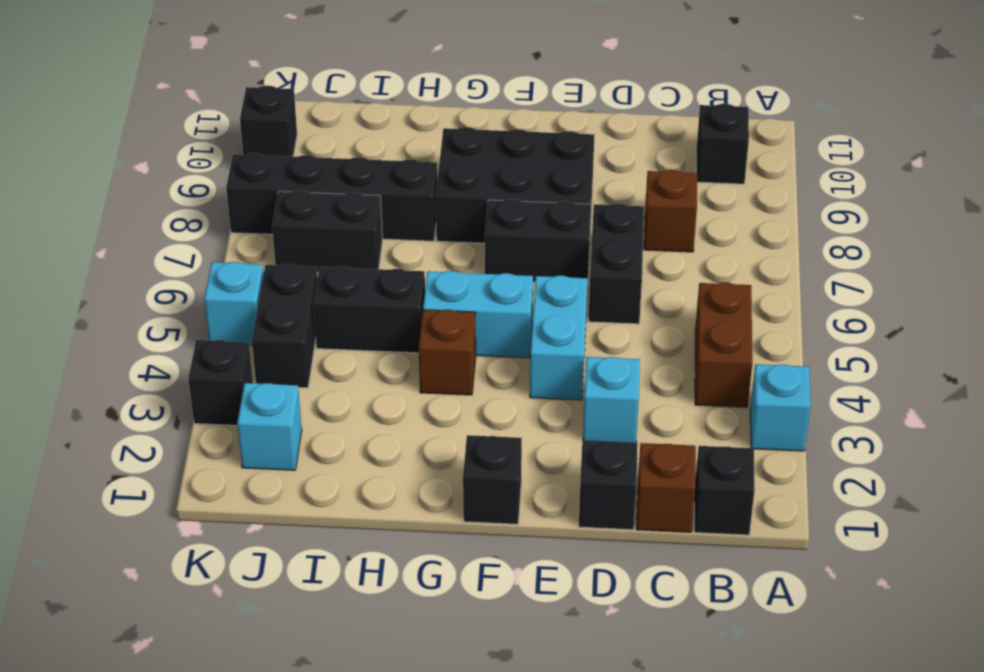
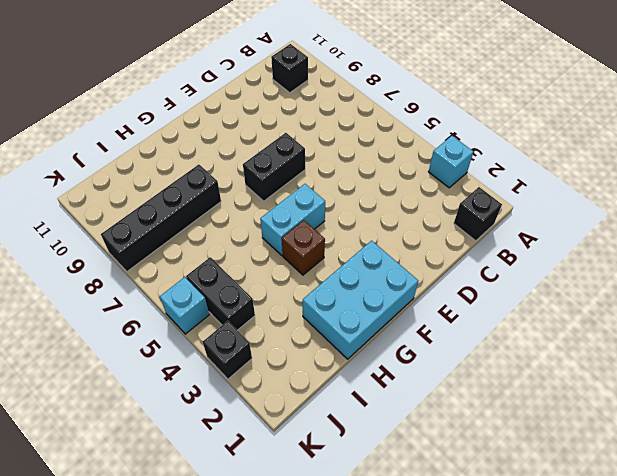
cyan brick F1:H2 level 1 -> black brick F1 level 1
none -> brown brick B4:B5 level 1
none -> brown brick C1 level 1
none -> brown brick C8 level 1

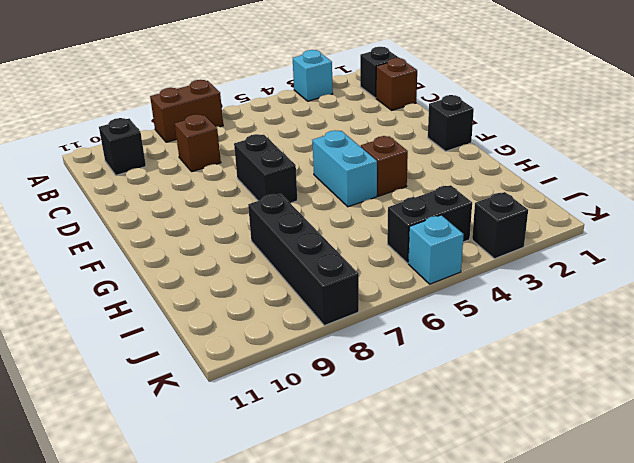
brown brick A7:A8 level 1 -> brown brick B4:B5 level 1
none -> black brick D1 level 1
none -> cyan brick D3 level 1
none -> black brick D6:D7 level 1

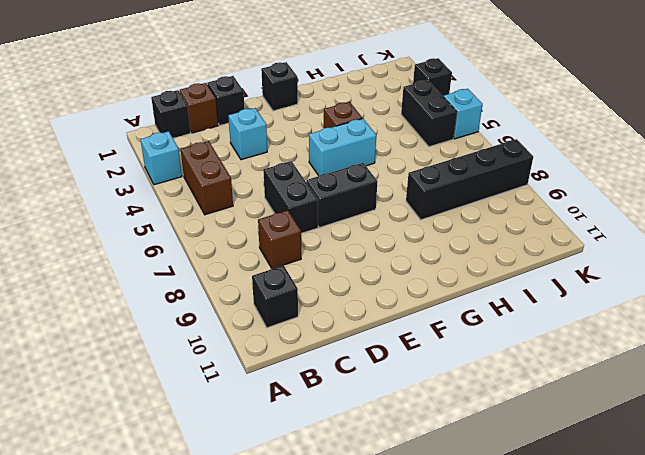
none -> cyan brick E4:E5 level 1
none -> black brick E8:G9 level 1
none -> black brick H5:I5 level 1

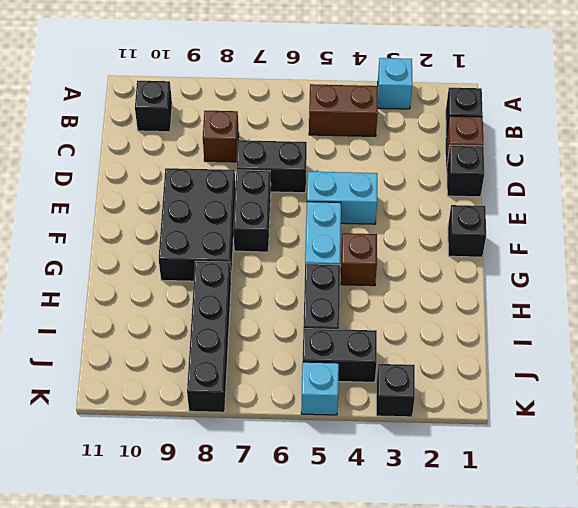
none -> cyan brick D3 level 1
none -> black brick I7:J7 level 1
none -> cyan brick J2 level 1

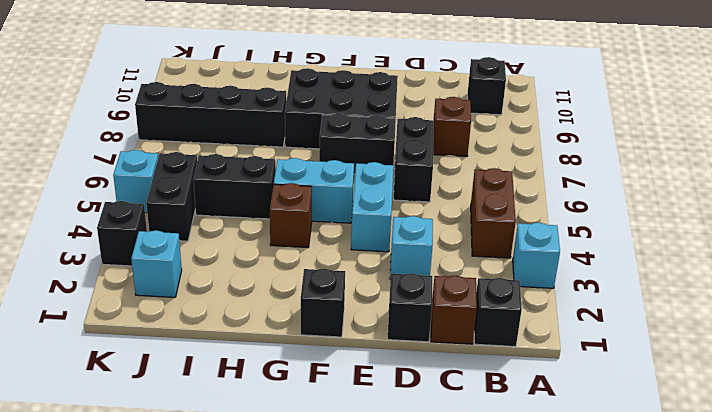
none -> black brick I7:J7 level 1
none -> black brick K10 level 1

